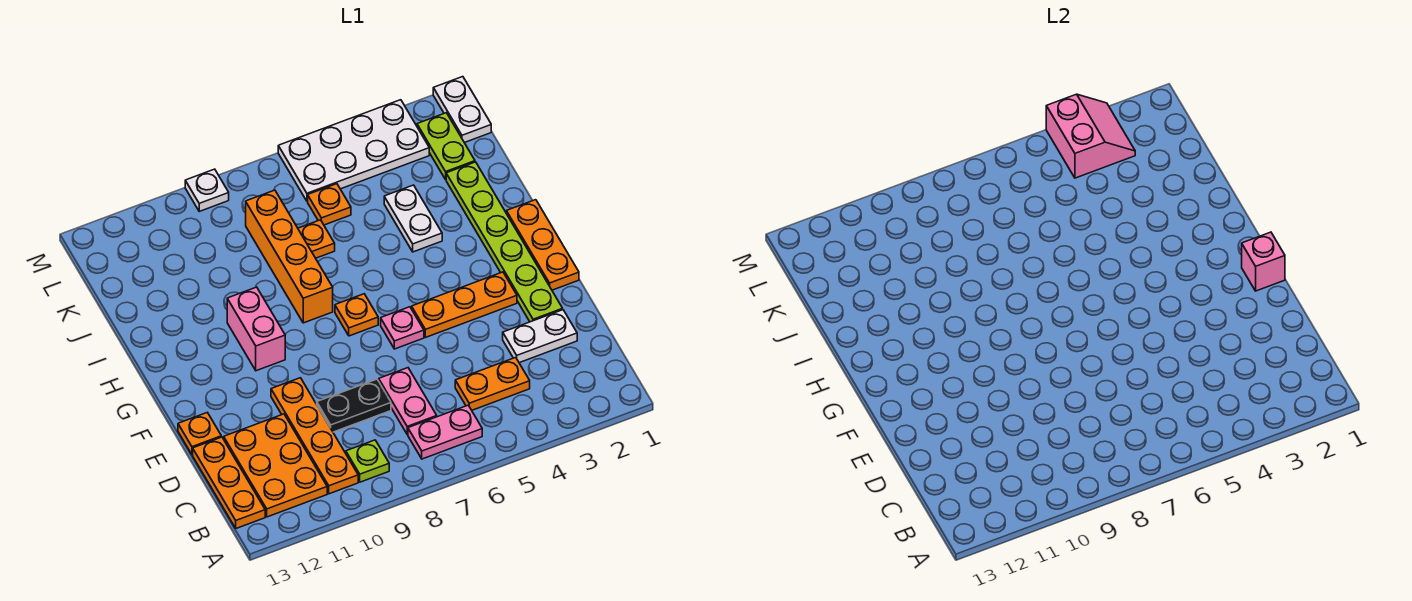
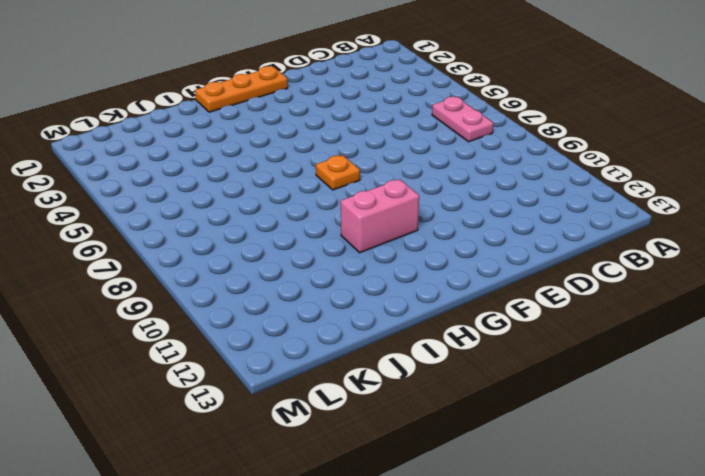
none -> lime plate B9 level 1
none -> orange plate B10:E10 level 1
none -> orange plate B11:D12 level 1

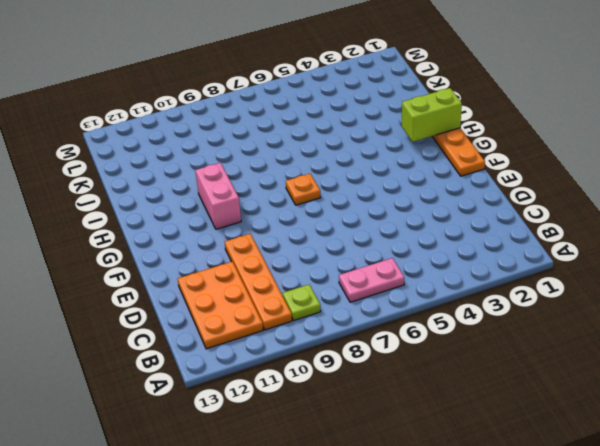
lime brick H1:H2 level 2 -> none
none -> orange plate B13:D13 level 1
none -> orange plate C4:C5 level 1
none -> pink plate C7:D7 level 1

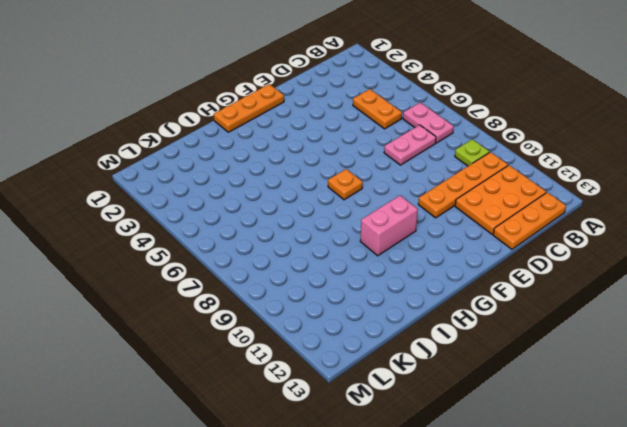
none -> white plate D2:D3 level 1
none -> black plate D8:D9 level 1
none -> lime plate E2:J2 level 1

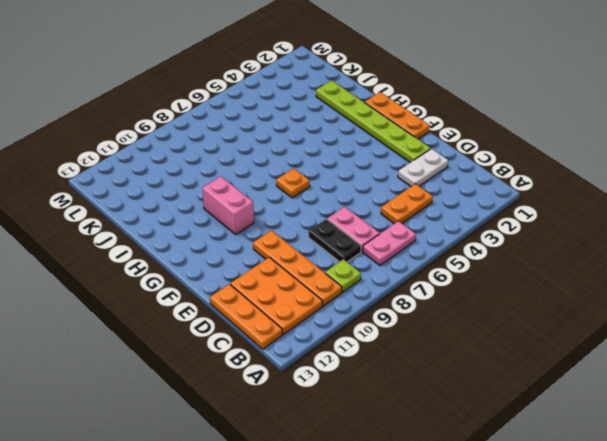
black plate C8:D8 level 1 -> black plate D8:D9 level 1
none -> orange plate E13 level 1
none -> orange plate F3:F5 level 1
none -> pink plate F6 level 1

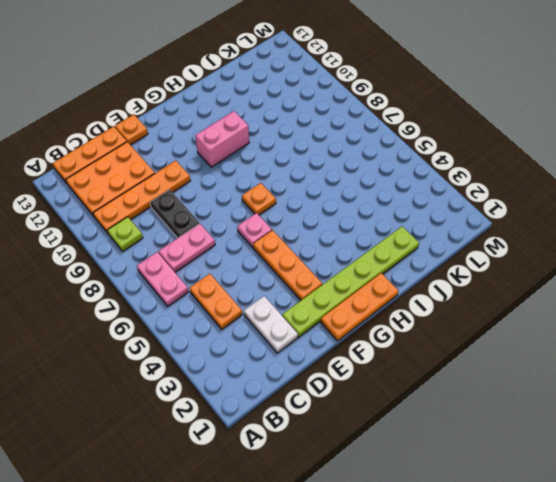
none -> orange brick H8:K8 level 1
none -> white plate I4:J4 level 1
none -> orange plate J7 level 1

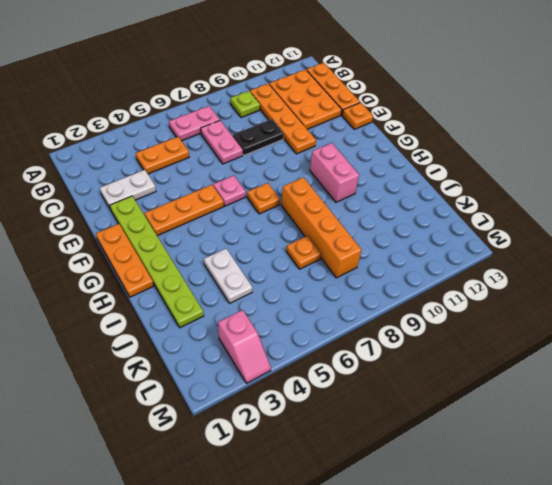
pink slope L3:M3 level 1 top L -> white plate L3:M6 level 1
none -> lime plate K2:L2 level 1
none -> orange plate K6 level 1
none -> white plate L1:M1 level 1

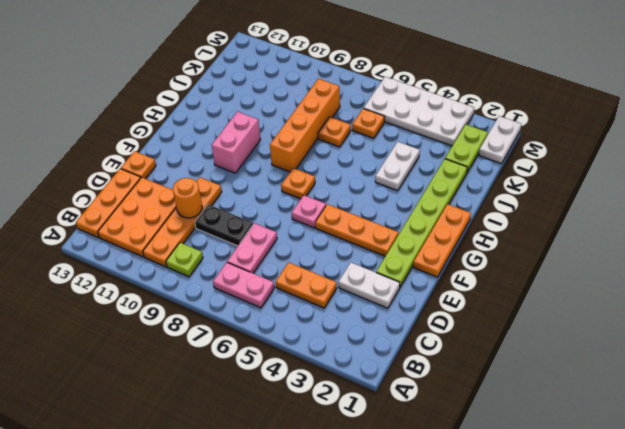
orange round brick D10 level 2 -> none
none -> white plate M9 level 1
none -> pink brick F1 level 2
none -> pink slope L3:M4 level 2 top 4

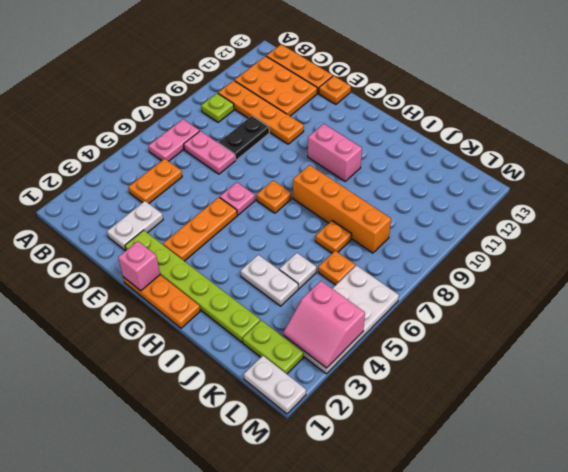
white plate J5 level 1 -> white plate M9 level 1

